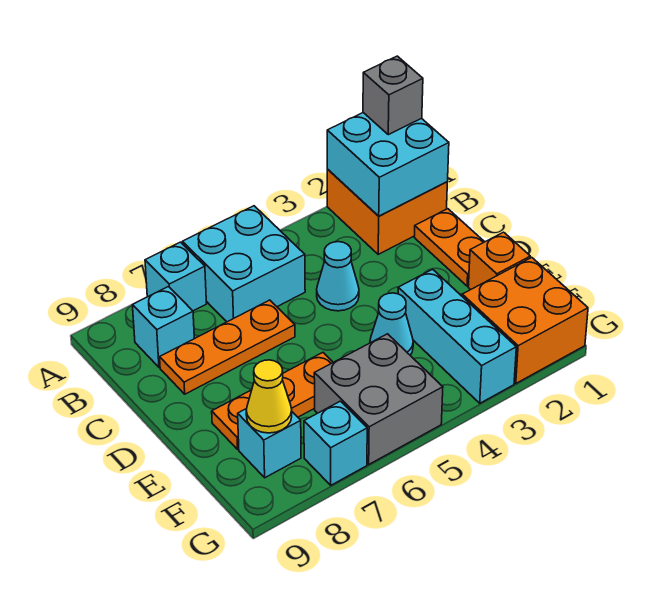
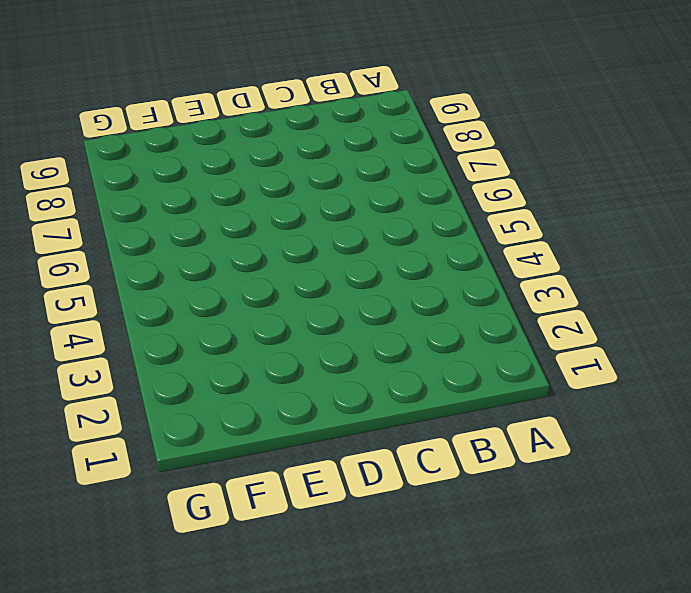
none -> orange brick A1:B2 level 1
none -> cyan brick A5:B6 level 1
none -> cyan brick A7 level 1

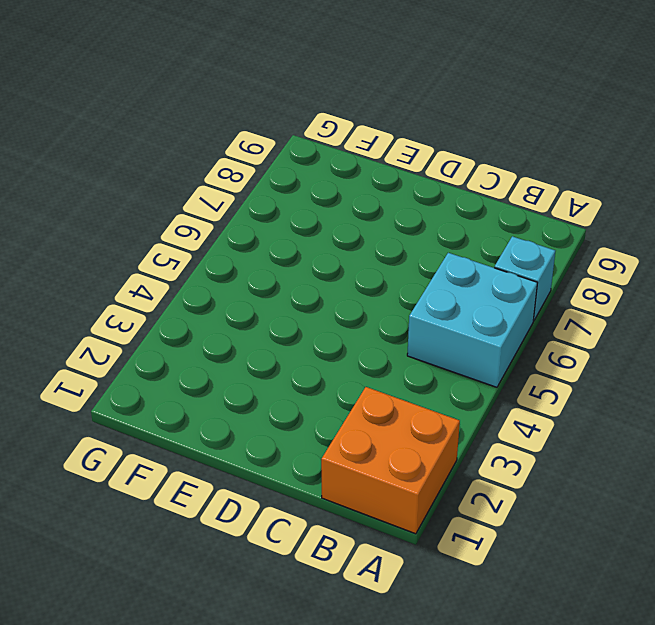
none -> cyan brick B8 level 1
none -> orange plate C1:D1 level 1
none -> cyan cone C4 level 1

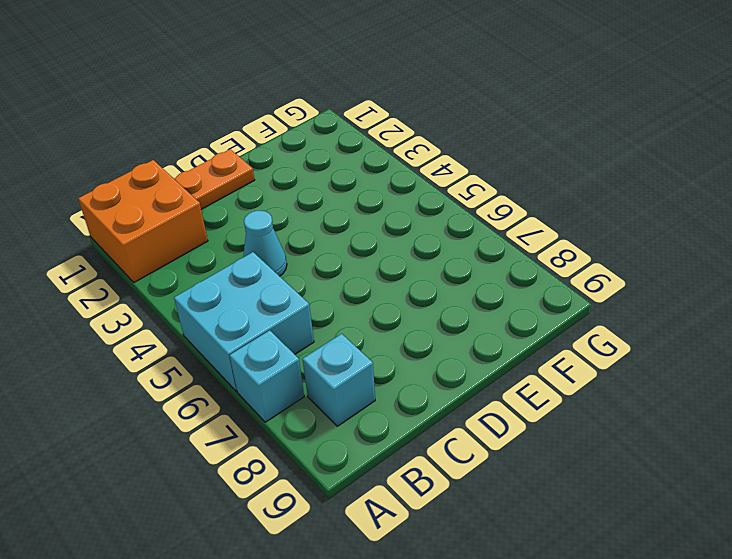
none -> orange plate C6:C8 level 1
none -> orange brick E1 level 1
none -> cyan brick E3:G3 level 1

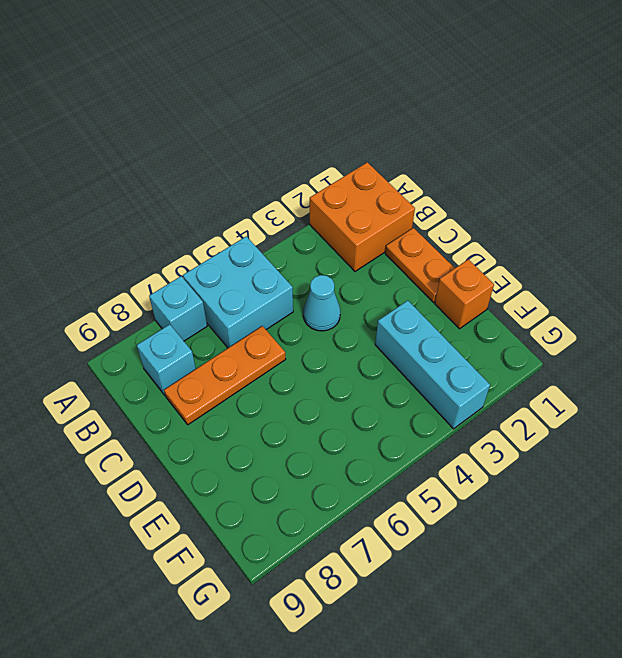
none -> cyan cone E4 level 1
none -> orange plate E6:E8 level 1
none -> orange brick F1:G2 level 1

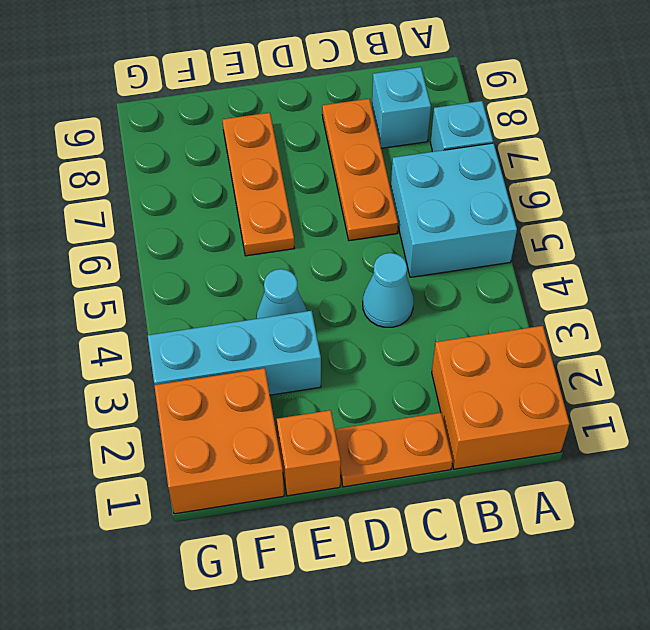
none -> grey brick F5:G6 level 1
none -> cyan brick F8 level 1
none -> cyan brick G7 level 1

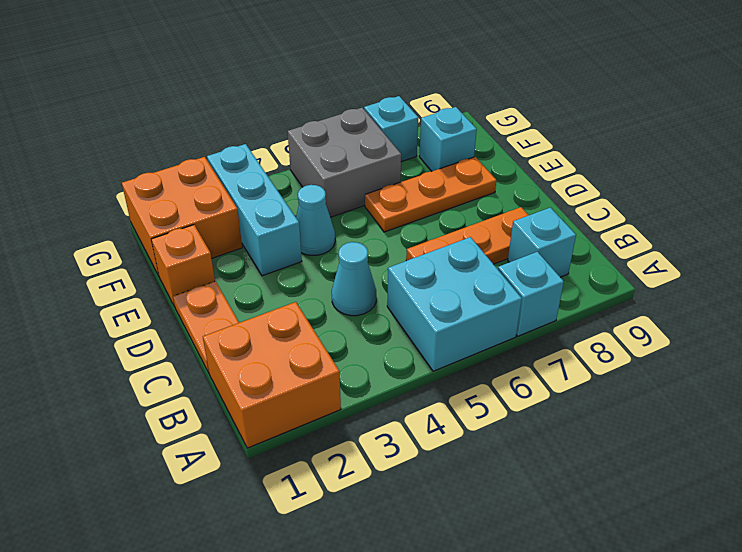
none -> cyan brick A1:B2 level 2
none -> yellow cone F8 level 2
none -> grey brick A1 level 3

